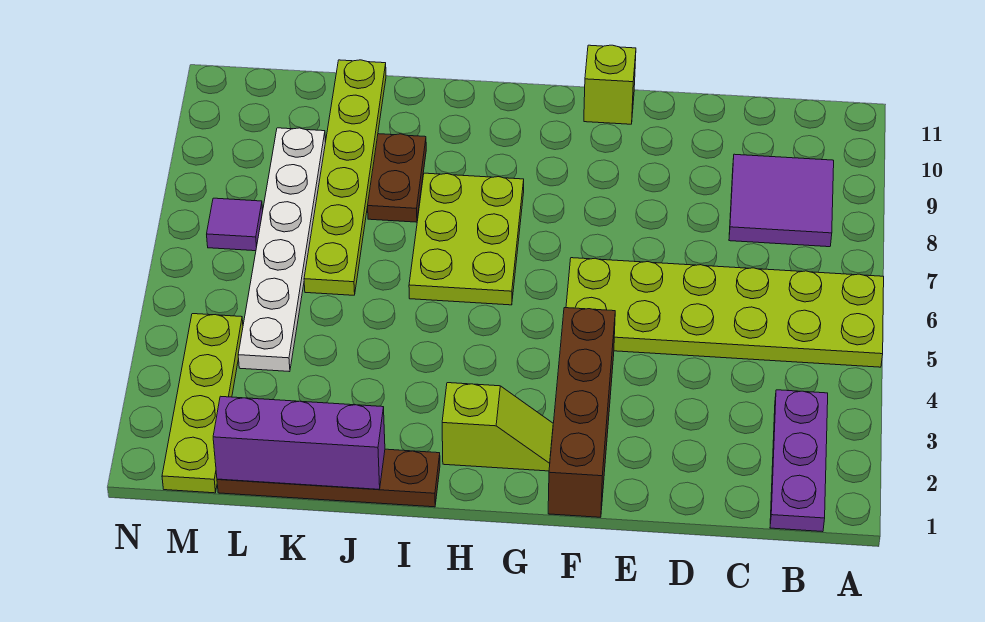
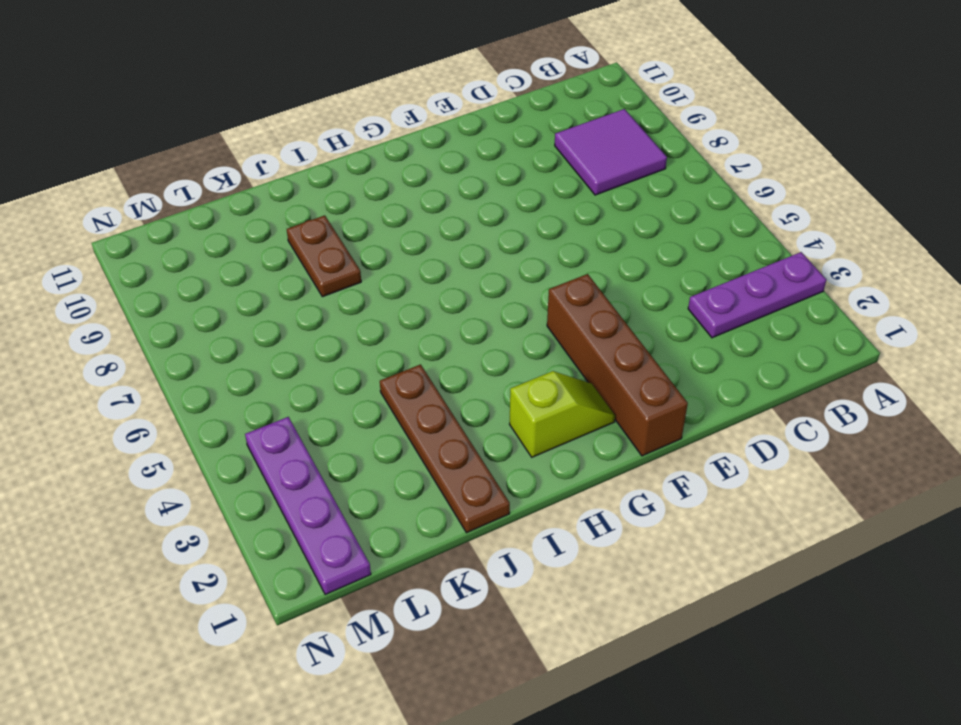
purple plate A3:C3 level 1 -> purple plate B1:B3 level 1
brown plate J1:J4 level 1 -> brown plate I1:L1 level 1
purple plate M1:M4 level 1 -> lime plate M1:M4 level 1
none -> lime plate A5:F6 level 1
none -> lime brick F11 level 1
none -> lime plate H6:I8 level 1

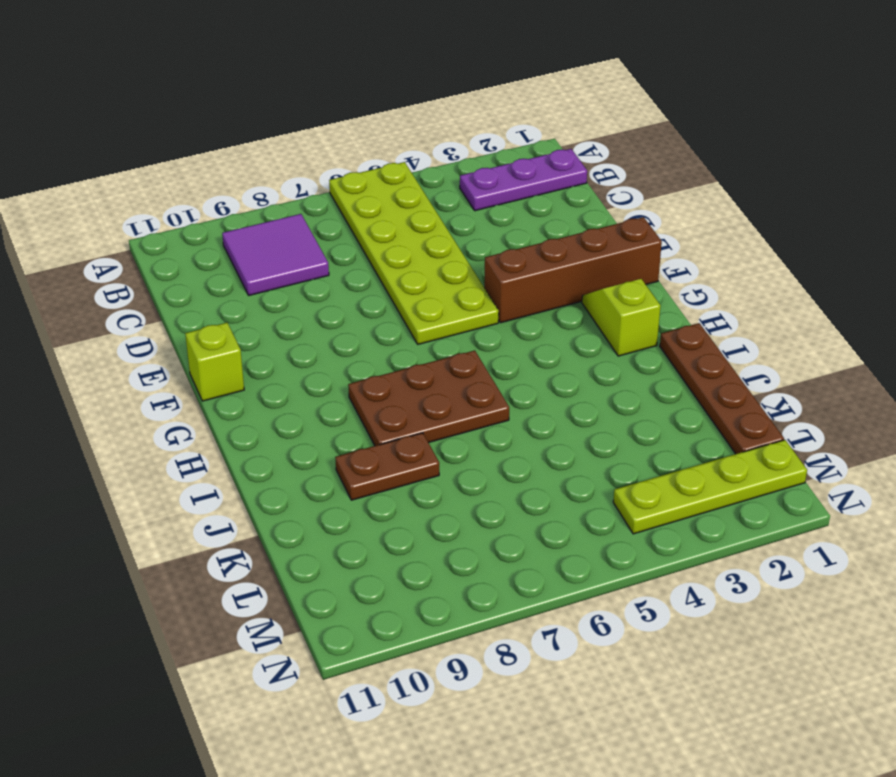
brown plate H6:I8 level 1 -> lime plate H6:I8 level 1
none -> lime plate K6:K11 level 1
none -> white plate L4:L9 level 1
none -> purple tile M7 level 1

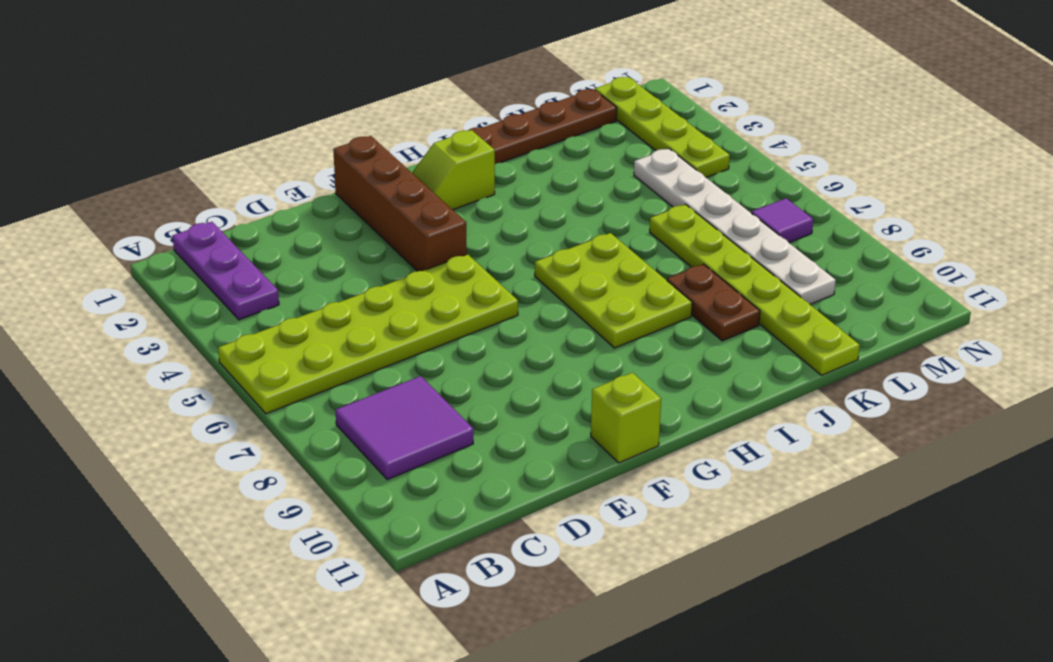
none -> purple brick J1:L1 level 2

